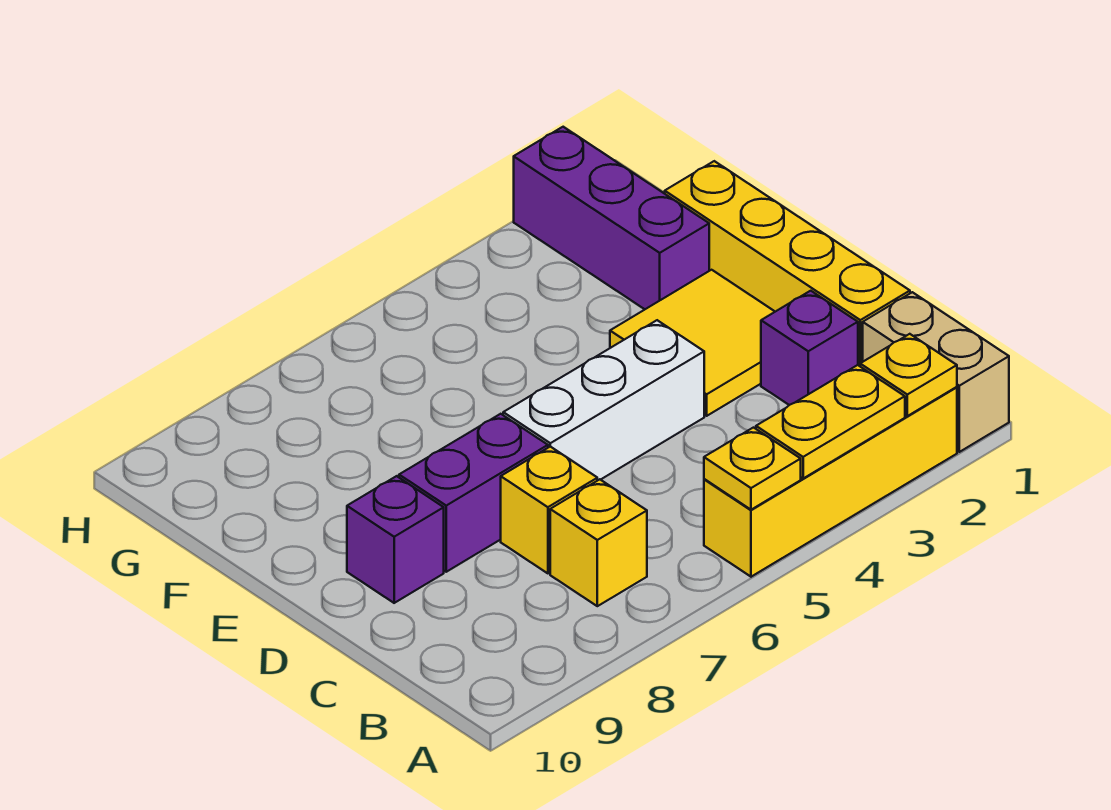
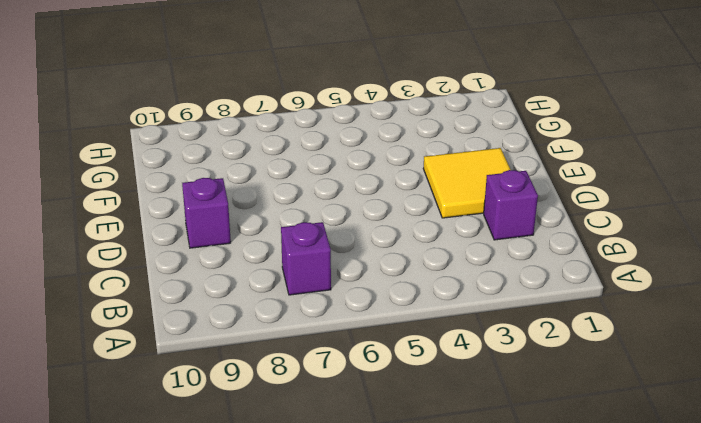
purple brick B7 level 1 -> yellow brick B7 level 1
none -> tan brick A1:B1 level 1
none -> yellow brick A2:A5 level 1
none -> yellow brick C1:F1 level 1

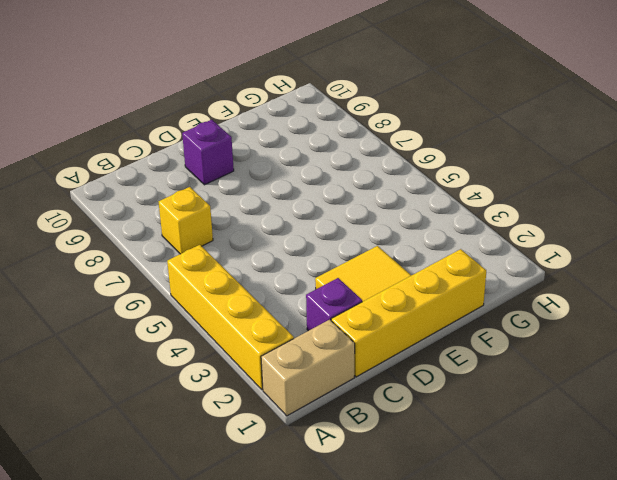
none -> yellow brick C7 level 1
none -> white brick D4:D6 level 1
none -> purple brick D7:D8 level 1

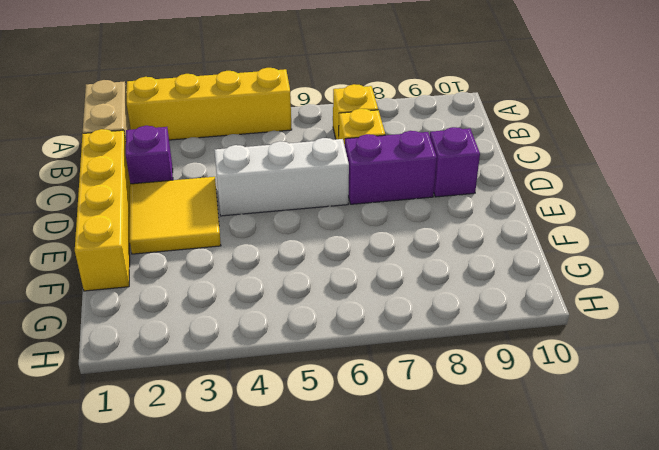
none -> purple brick F2:H2 level 1
none -> yellow plate A2 level 2
none -> yellow plate A3:A4 level 2

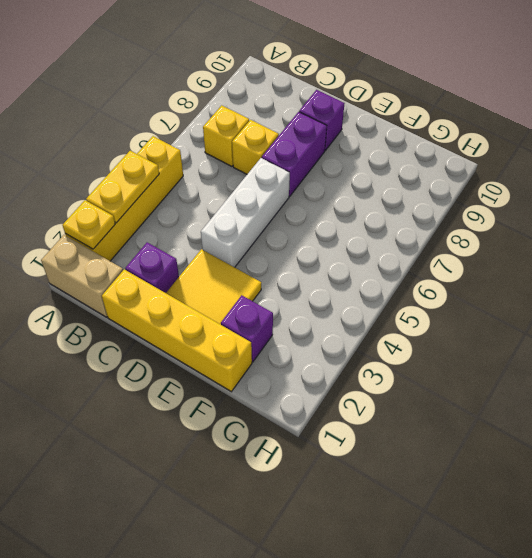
purple brick F2 level 1 -> purple brick F2:H2 level 1
none -> yellow plate A5 level 2

